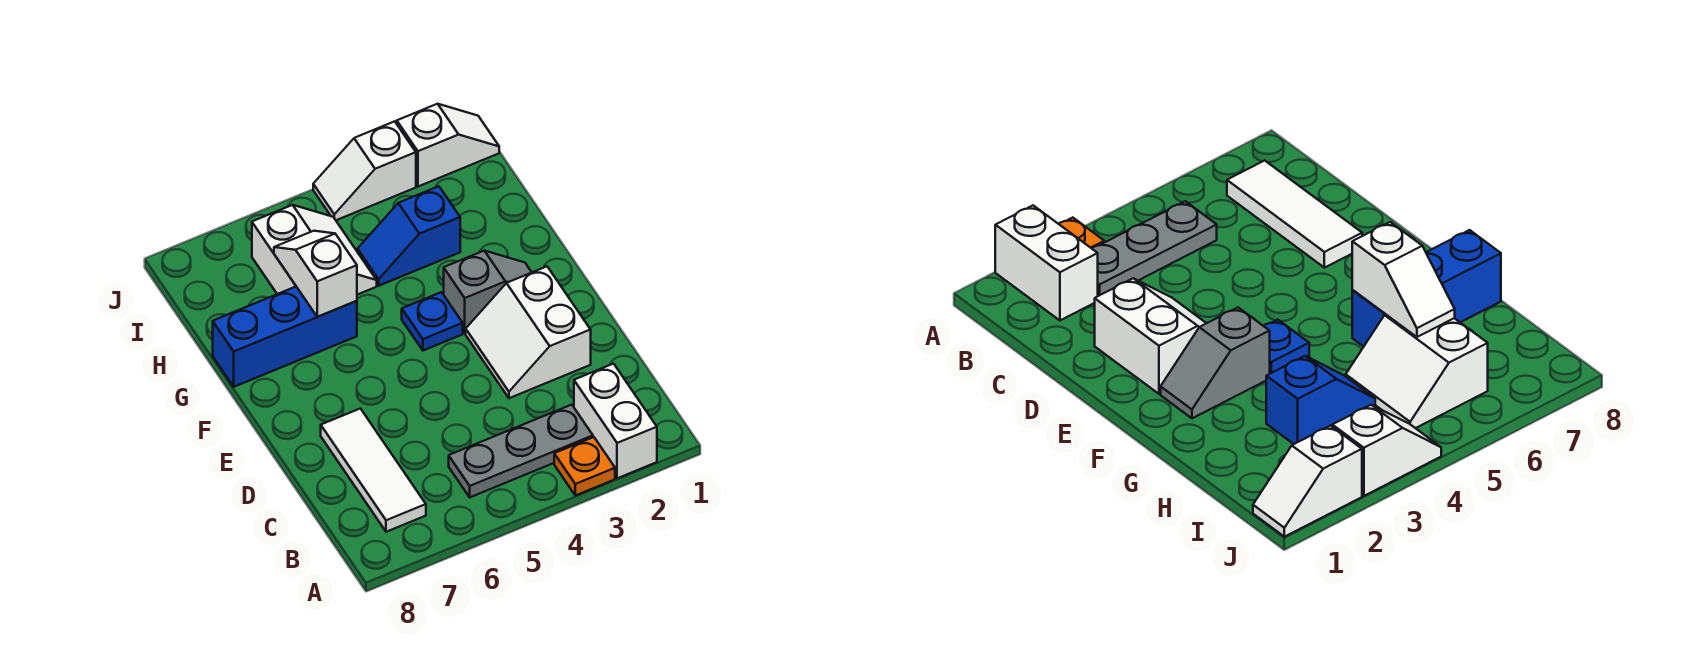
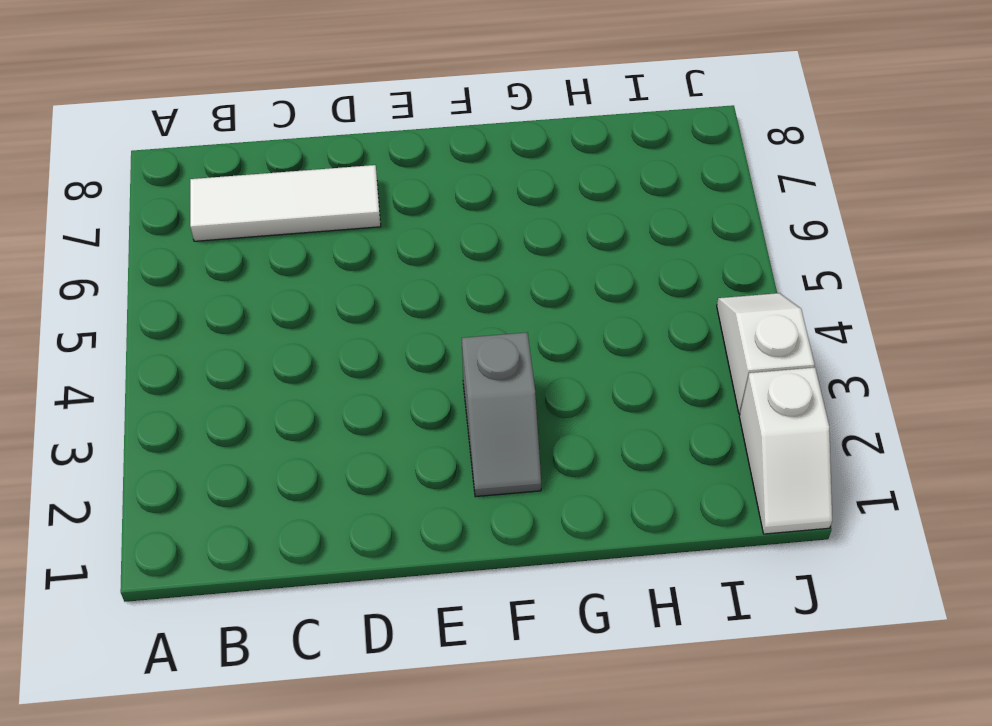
none -> white brick A2:B2 level 1
none -> orange plate A3 level 1
none -> grey plate B3:B5 level 1

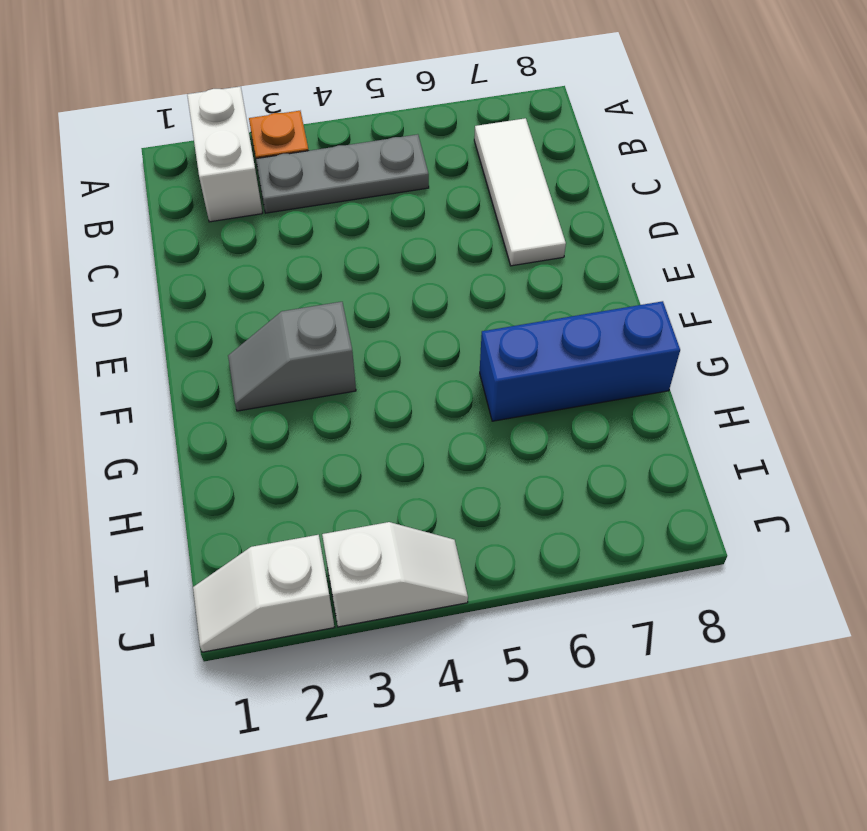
none -> white slope D2:E3 level 1 top 2
none -> blue plate F4 level 1
none -> blue slope H3:H4 level 1 top 3

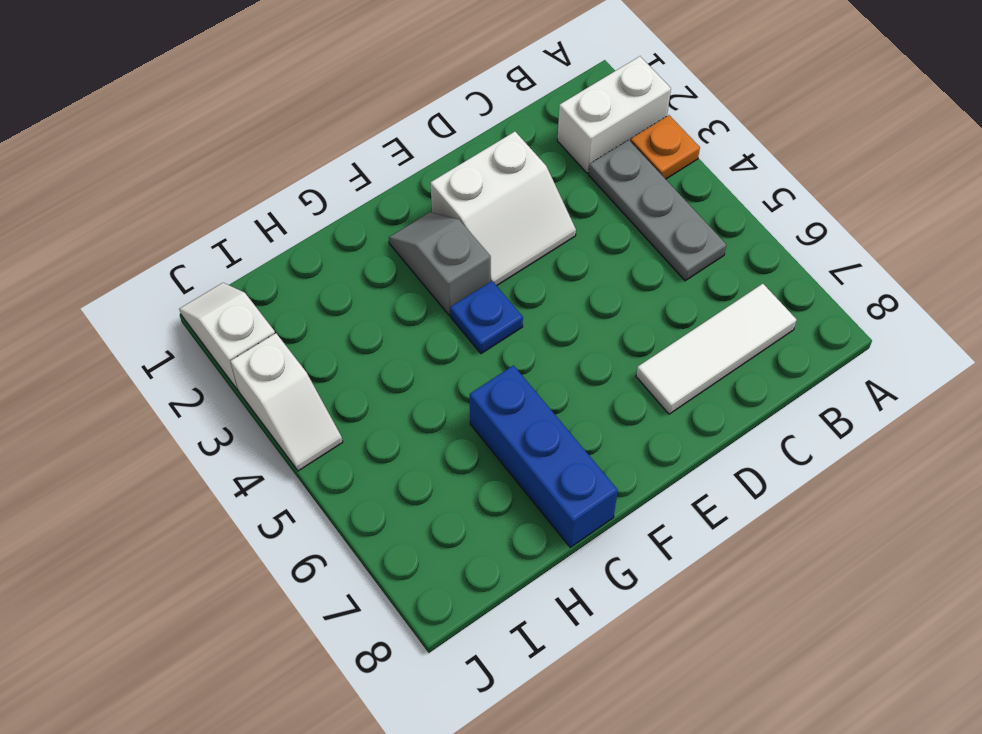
none -> blue slope H3:H4 level 1 top 3
none -> white slope H5:I6 level 1 top 6
none -> white slope G6:H6 level 2 top G

